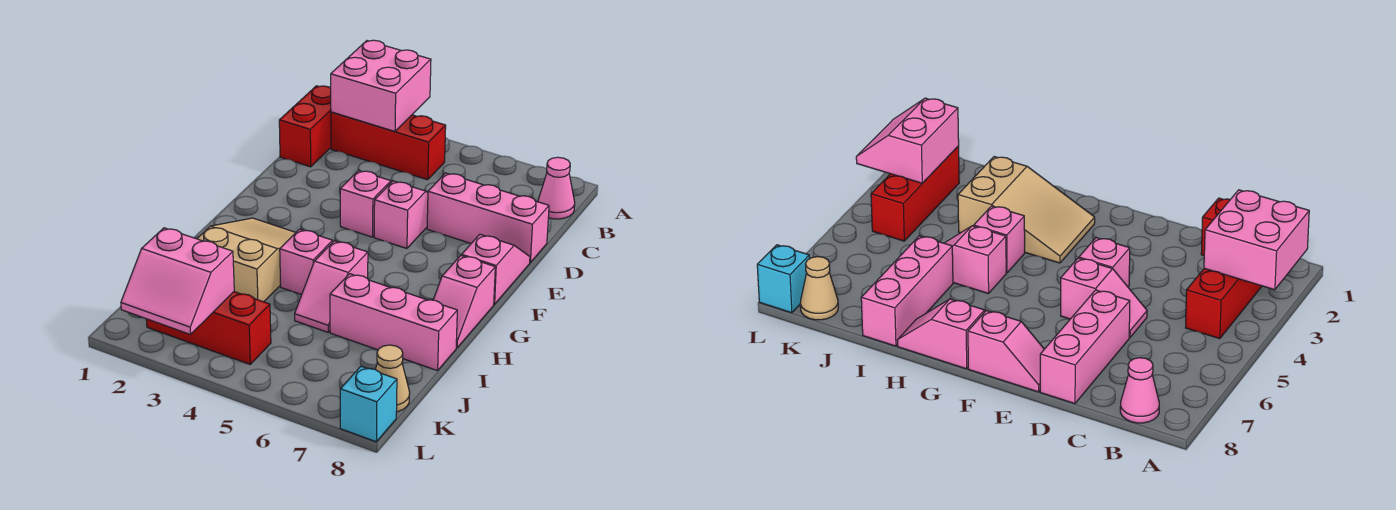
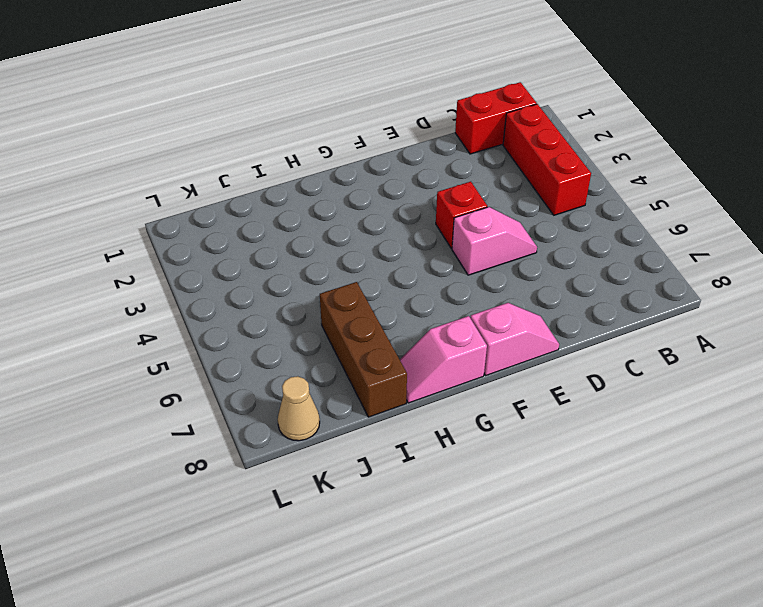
red brick E4 level 1 -> pink brick E4 level 1
brown brick I6:I8 level 1 -> pink brick I6:I8 level 1
none -> pink cone B8 level 1
none -> pink brick D6:D8 level 1
none -> tan slope G2:I3 level 1 top I

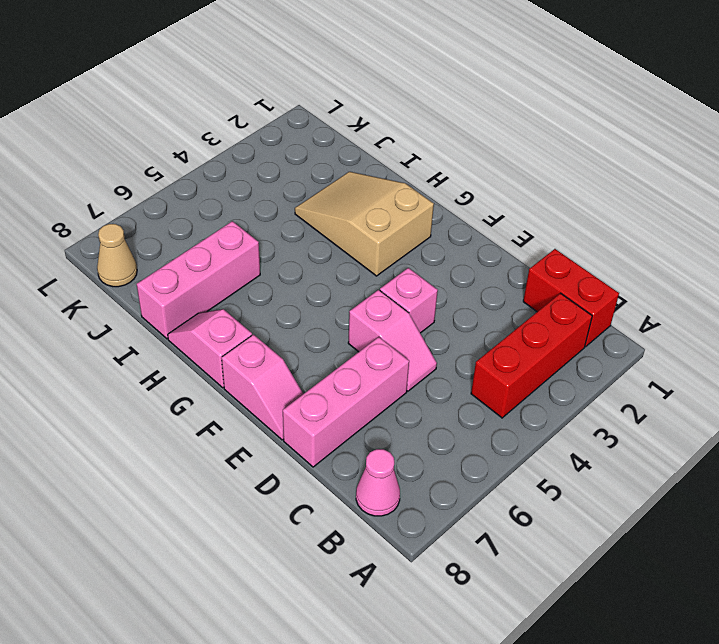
tan slope G2:I3 level 1 top G -> tan slope G2:I3 level 1 top I
none -> pink brick H4 level 1
none -> pink slope H5:I5 level 1 top H
none -> red brick K2:K4 level 1

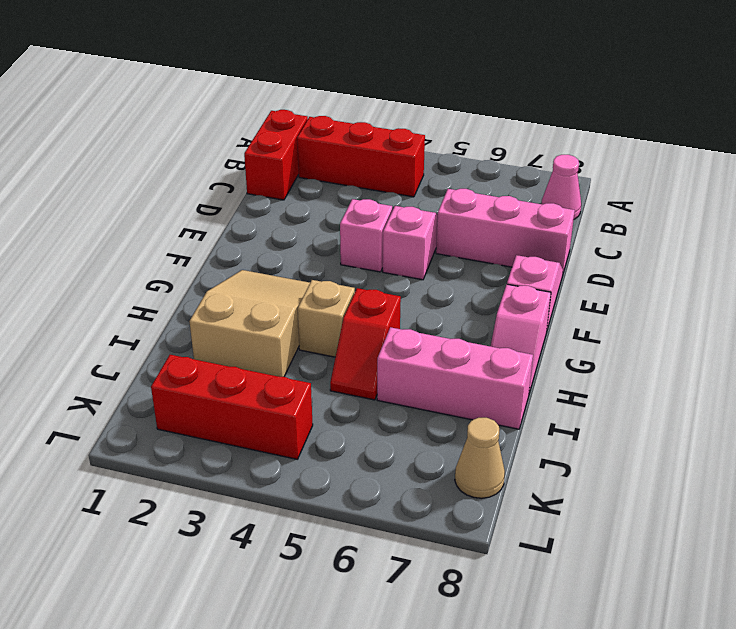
tan brick H4 level 1 -> pink brick H4 level 1
red slope H5:I5 level 1 top H -> pink slope H5:I5 level 1 top H
none -> cyan brick L8 level 1
none -> pink brick A2:B3 level 2
none -> pink slope K2:L3 level 2 top K

